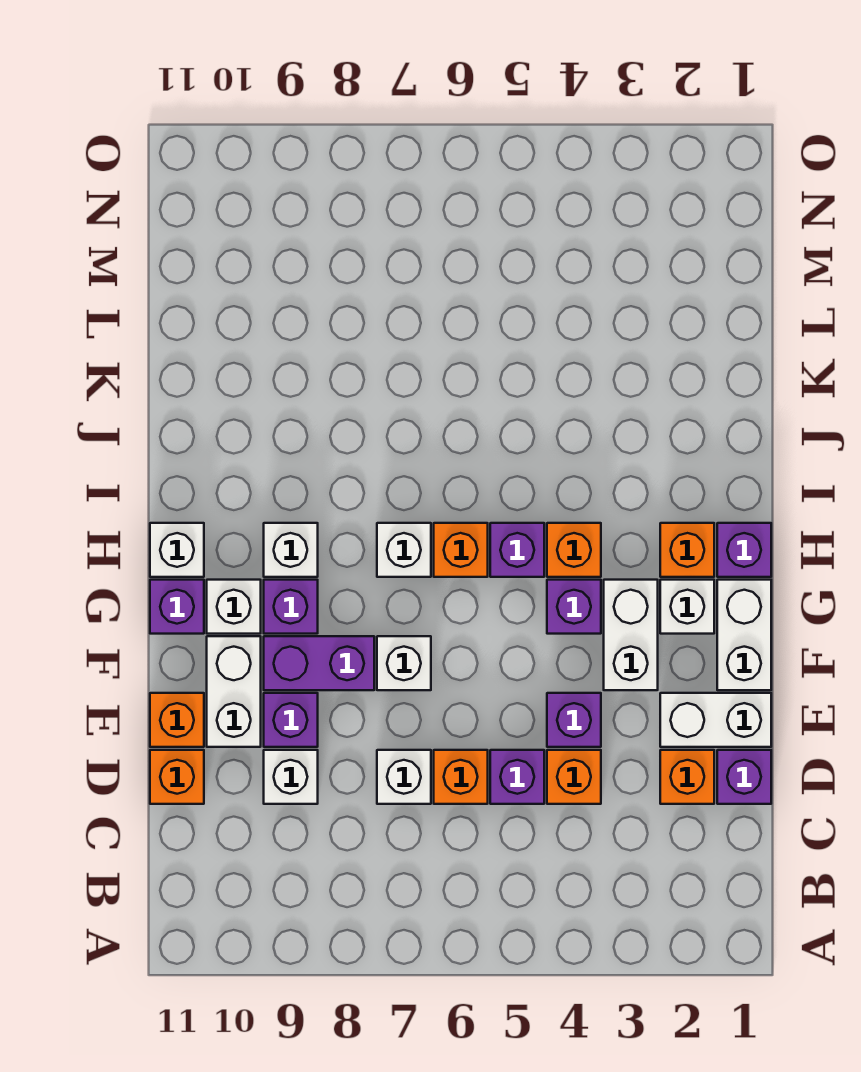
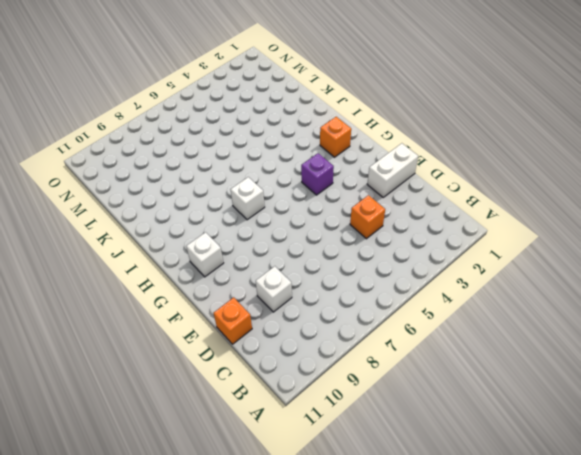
none -> purple brick D1 level 1
none -> orange brick D2 level 1
none -> purple brick D5 level 1
none -> orange brick D6 level 1

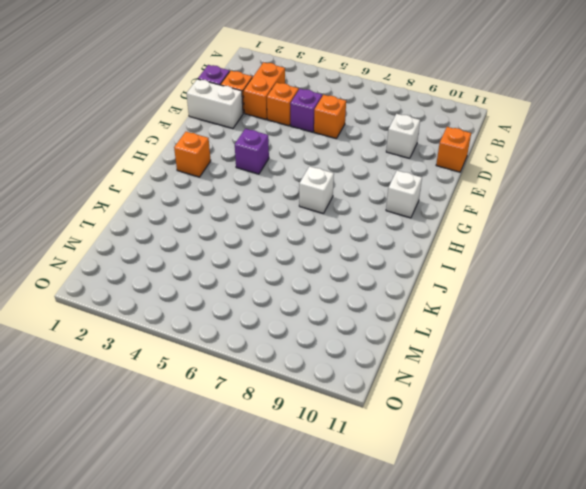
orange brick C3:D3 level 1 -> none
none -> white brick D7 level 1
none -> purple brick E4 level 1
none -> purple brick E9 level 1
none -> white brick E10:F10 level 1

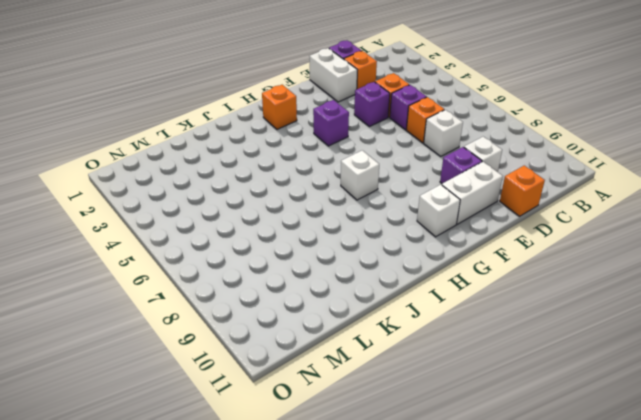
none -> orange brick E11 level 1
none -> white brick F1:G1 level 1
none -> white brick F3:G3 level 1
none -> white brick F7 level 1

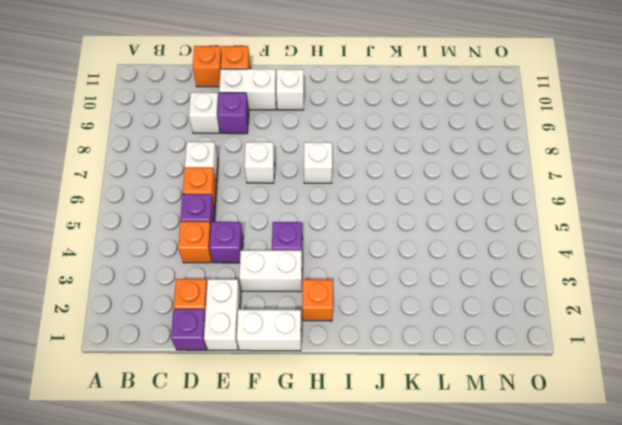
none -> purple brick F8:F9 level 1
none -> white brick G2 level 1
none -> purple brick G9 level 1
none -> purple brick G11 level 1

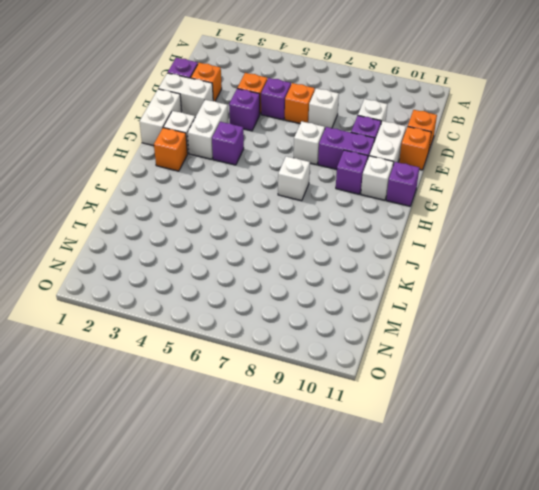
none -> purple brick H1 level 1
none -> orange brick H4 level 1
none -> purple brick H5 level 1
none -> orange brick H6 level 1

